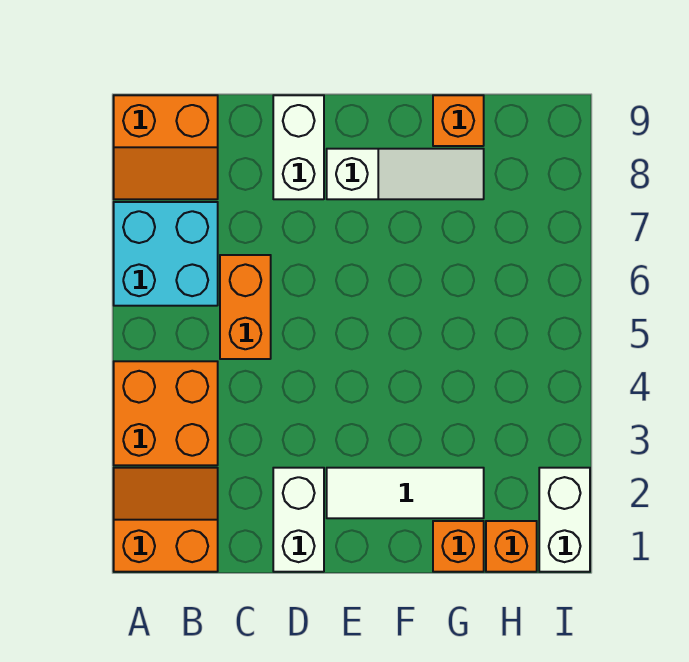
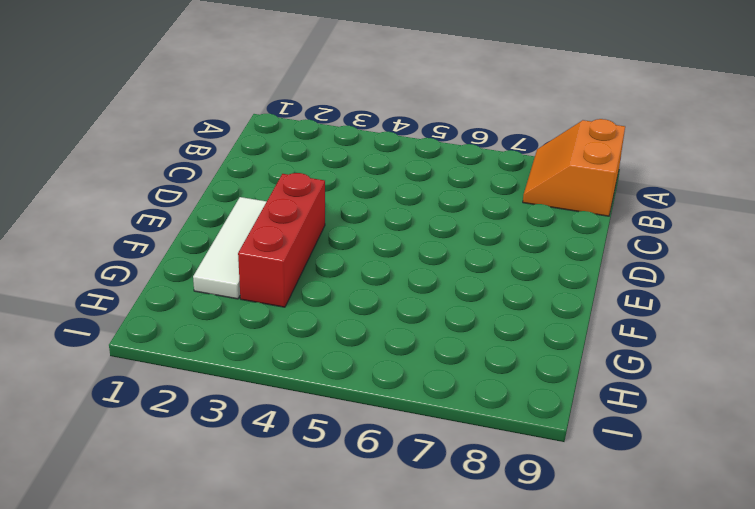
red brick E3:G3 level 1 -> none
none -> orange slope A1:B2 level 1 top 1
none -> orange brick A3:B4 level 1
none -> cyan brick A6:B7 level 1

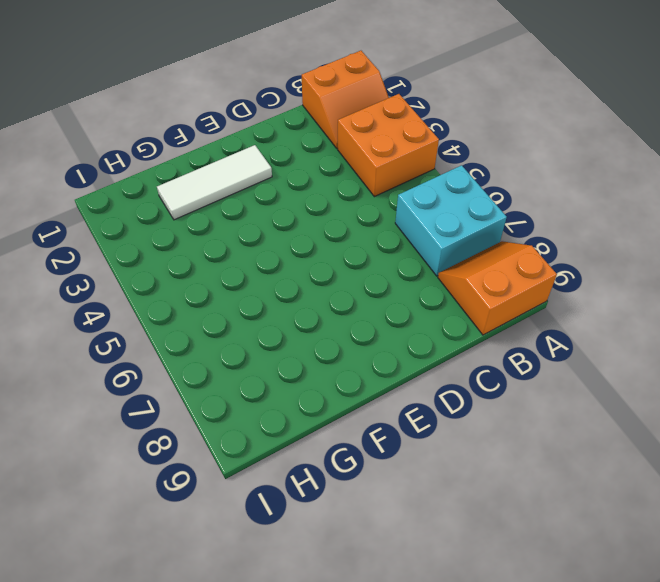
none -> orange brick C5:C6 level 1
none -> white brick D1:D2 level 1
none -> white brick D8:D9 level 1

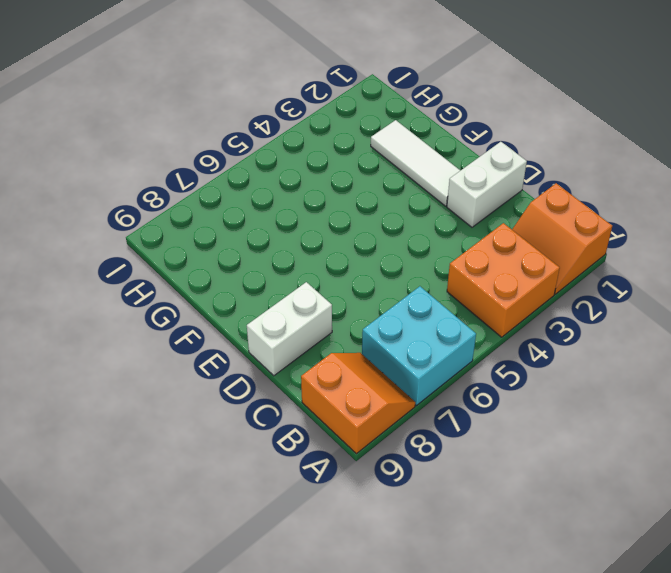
none -> orange brick C5:C6 level 1
none -> white slope E8:G8 level 1 top E
none -> orange brick G1 level 1

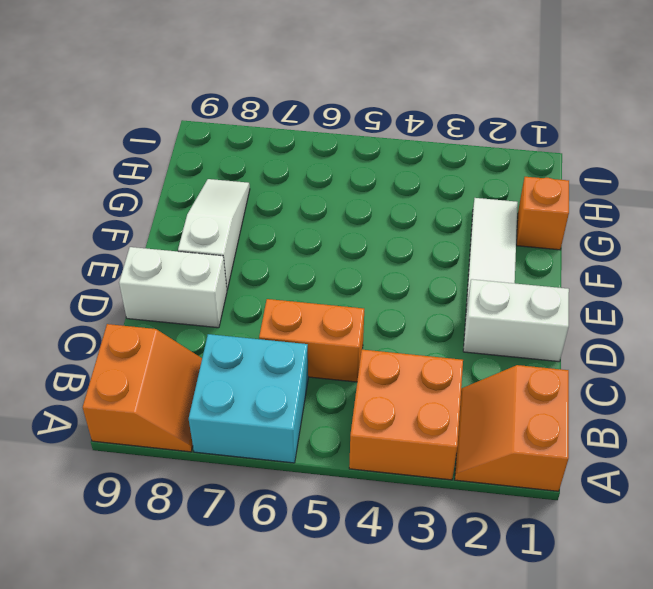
none -> orange brick G9 level 1
none -> orange brick H1 level 1
none -> white brick I1:I2 level 1

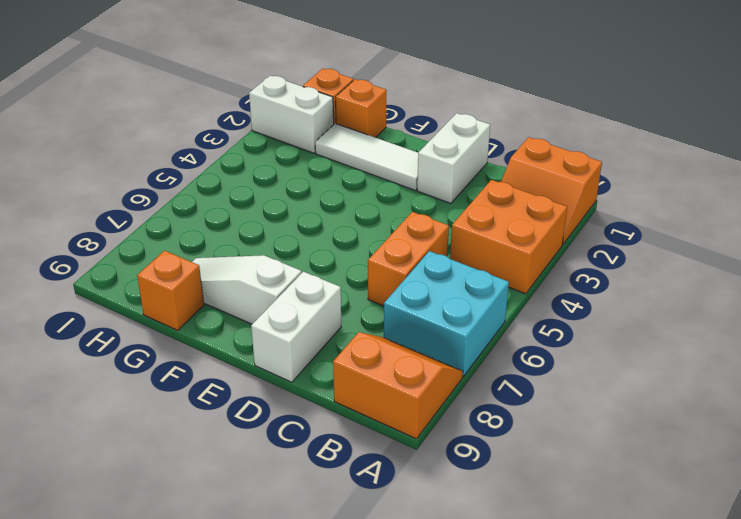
white brick H2:I2 level 1 -> white brick I1:I2 level 1

